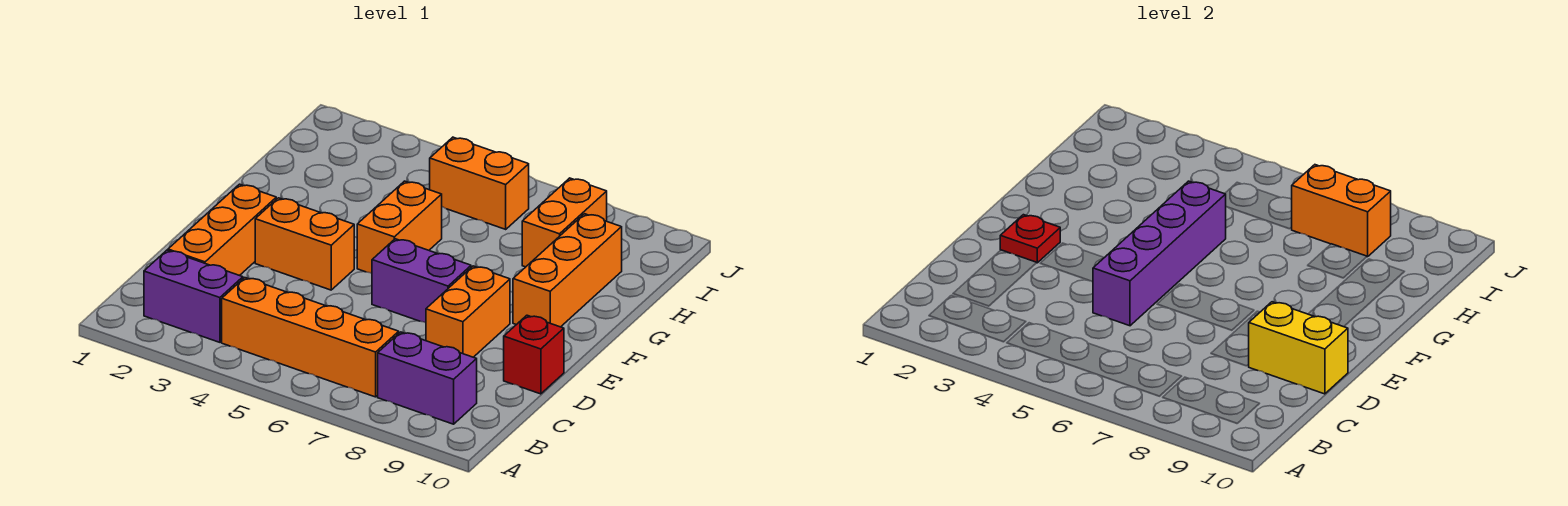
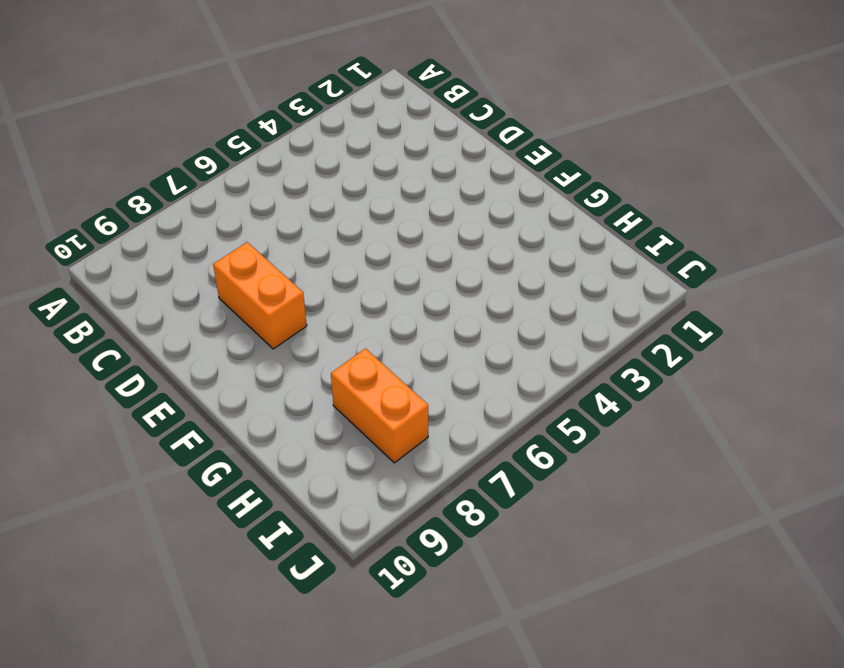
none -> purple brick B2:B3 level 1
none -> orange brick B4:B7 level 1
none -> purple brick B8:B9 level 1

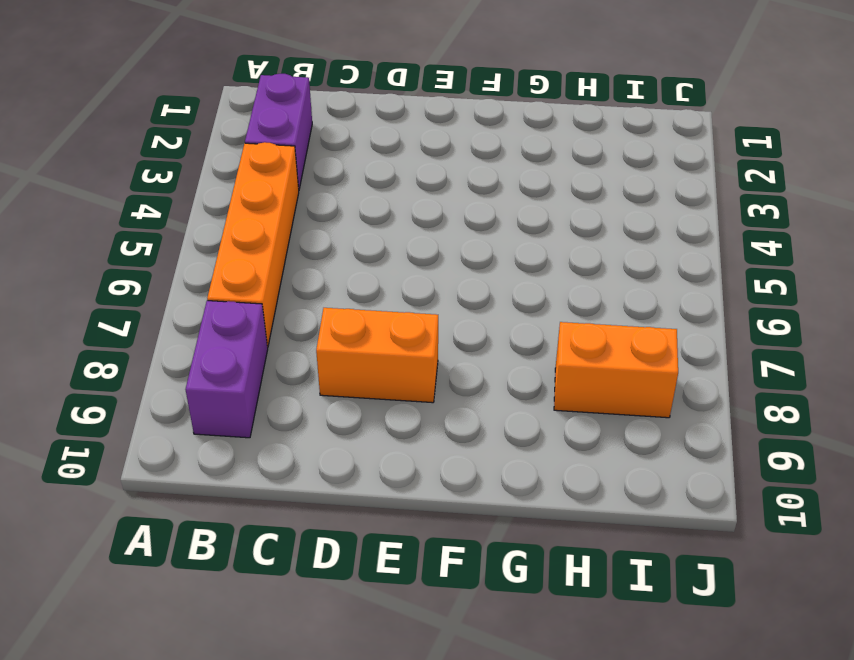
none -> orange brick C2:E2 level 1
none -> red brick D10 level 1
none -> orange brick E3:E4 level 1

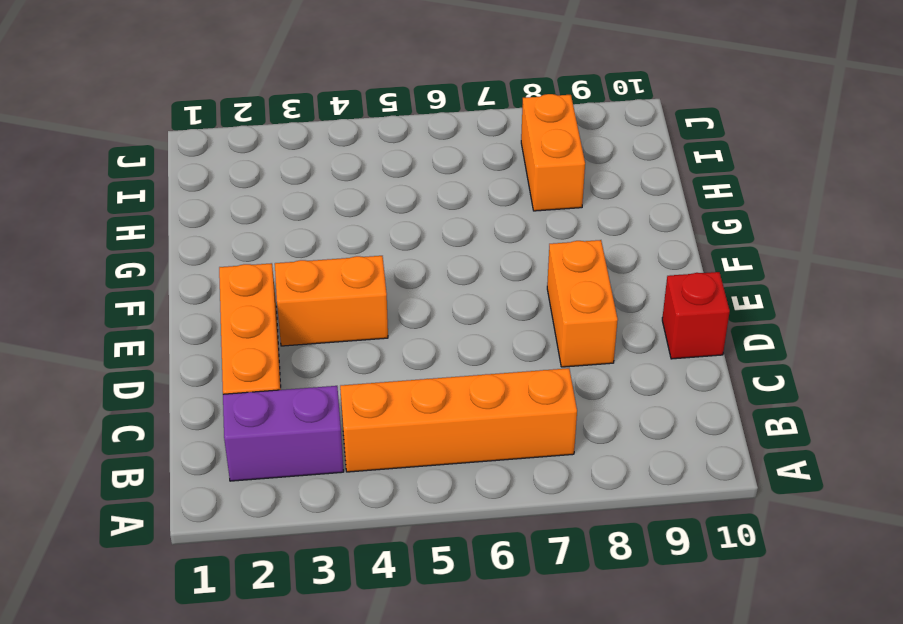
none -> purple brick B8:B9 level 1
none -> purple brick E6:E7 level 1
none -> orange brick F5:G5 level 1

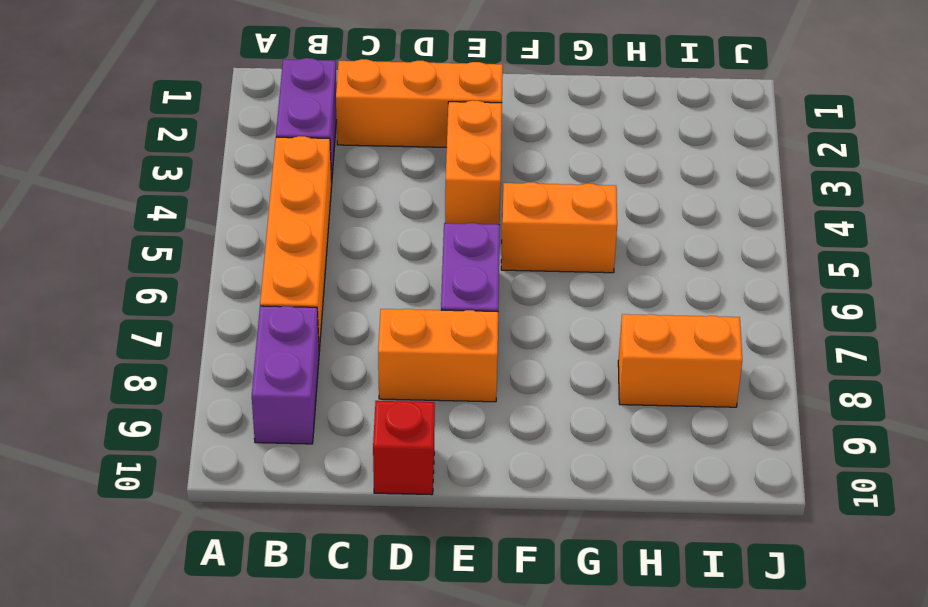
none -> orange brick F9:H9 level 1
none -> orange brick I5:I6 level 1
none -> purple brick D5:G5 level 2

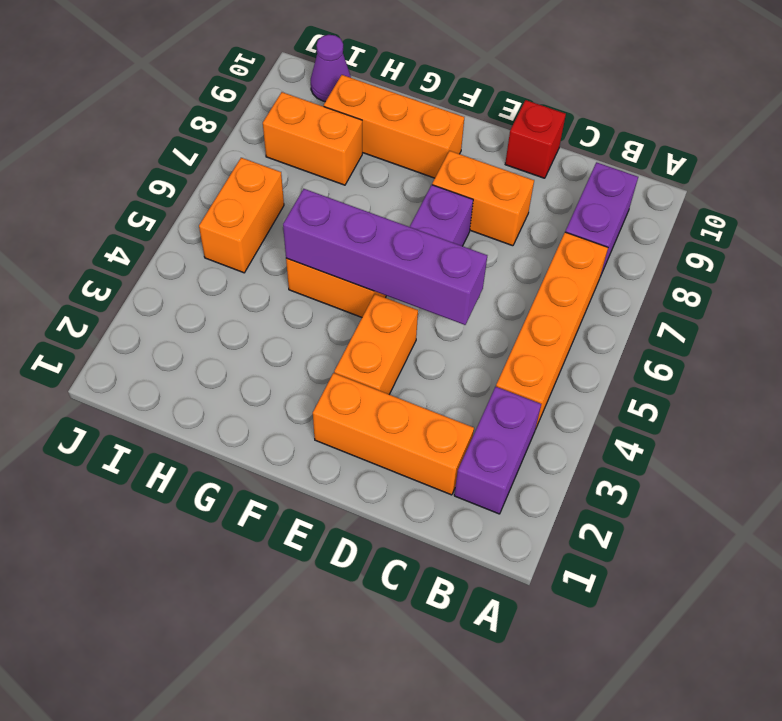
purple cone I10 level 1 -> none
none -> yellow brick D9:D10 level 2
none -> red plate E2 level 2
none -> orange brick I7:I8 level 2

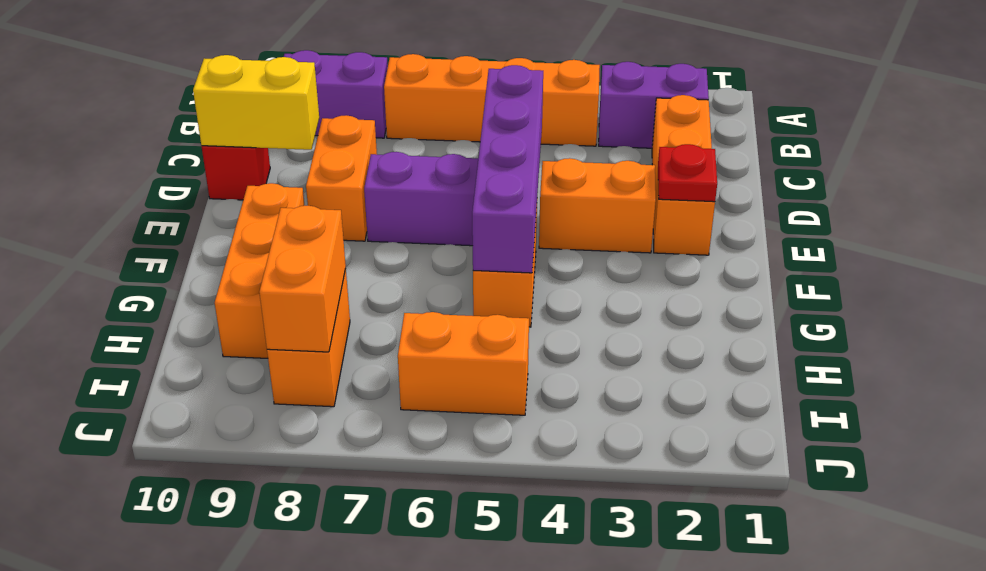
orange brick H8:I8 level 2 -> orange brick I7:I8 level 2

